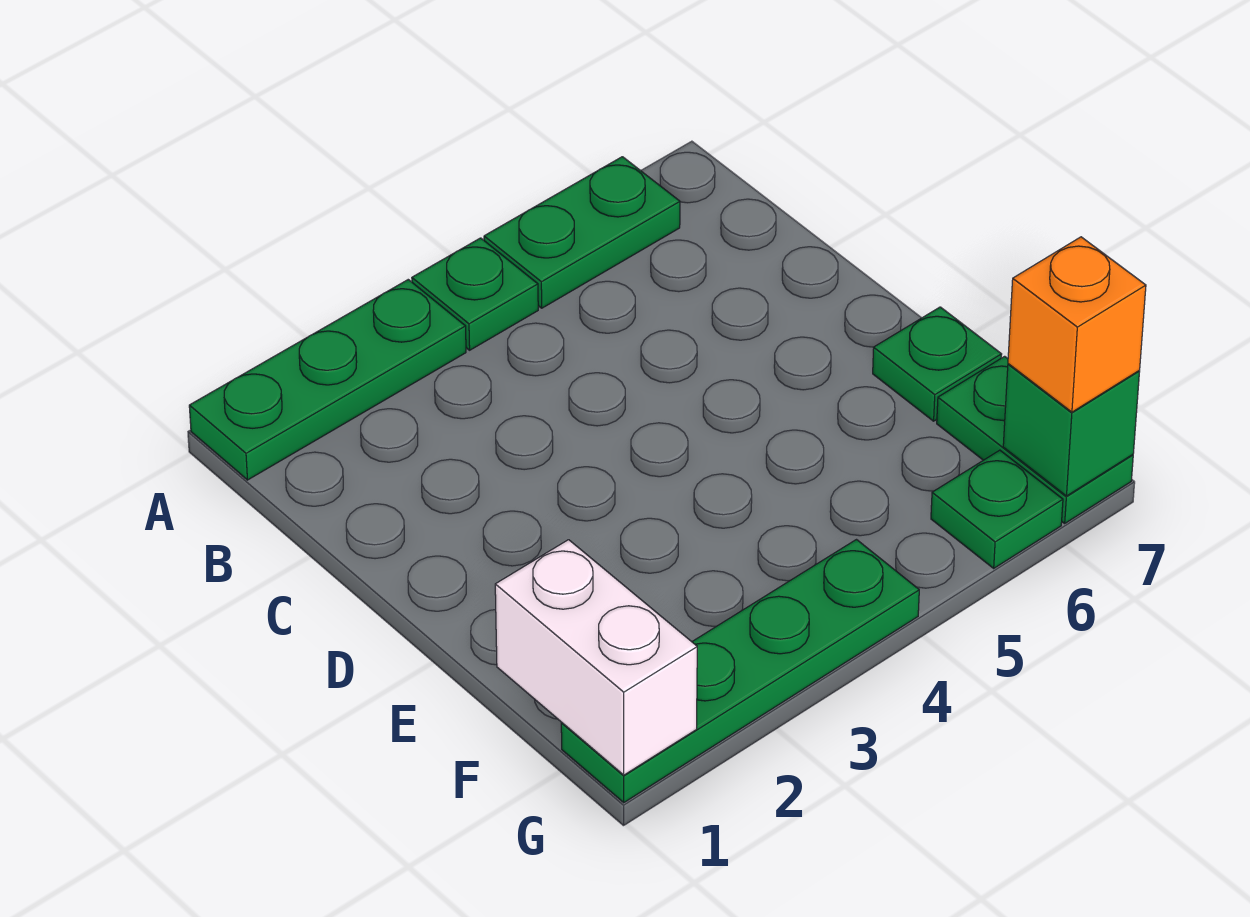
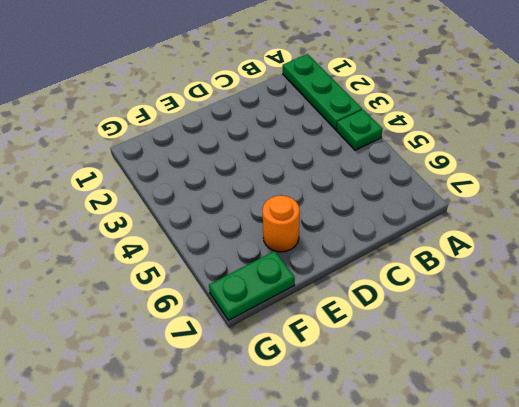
orange round brick E6 level 1 -> none
none -> green plate A5:A6 level 1
none -> green plate E7 level 1

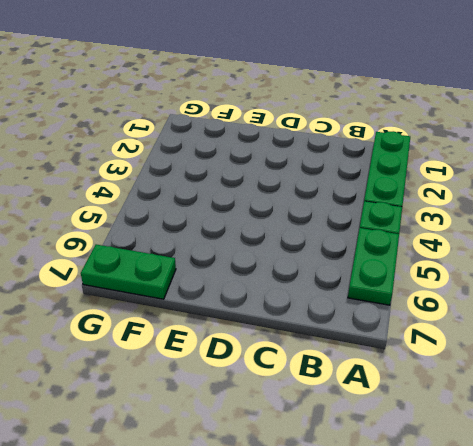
none -> green plate E7 level 1
none -> green plate G1:G4 level 1

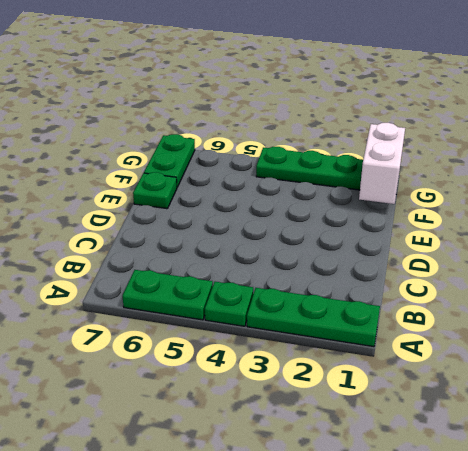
none -> green plate G6 level 1
none -> green brick G7 level 2

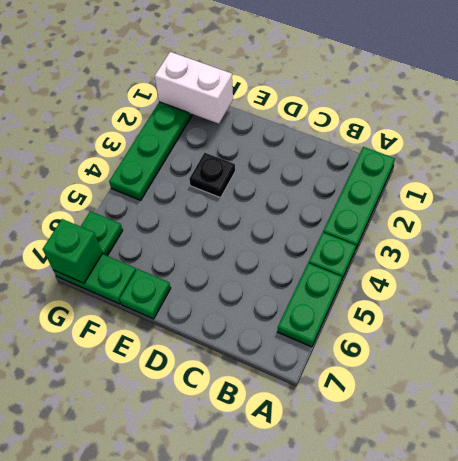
black plate E3 level 1 -> none
none -> orange brick G7 level 3

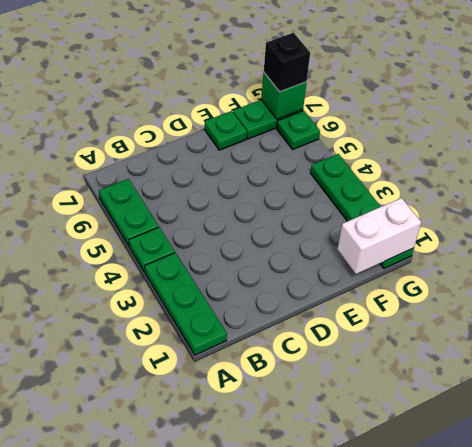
black brick G7 level 3 -> orange brick G7 level 3

